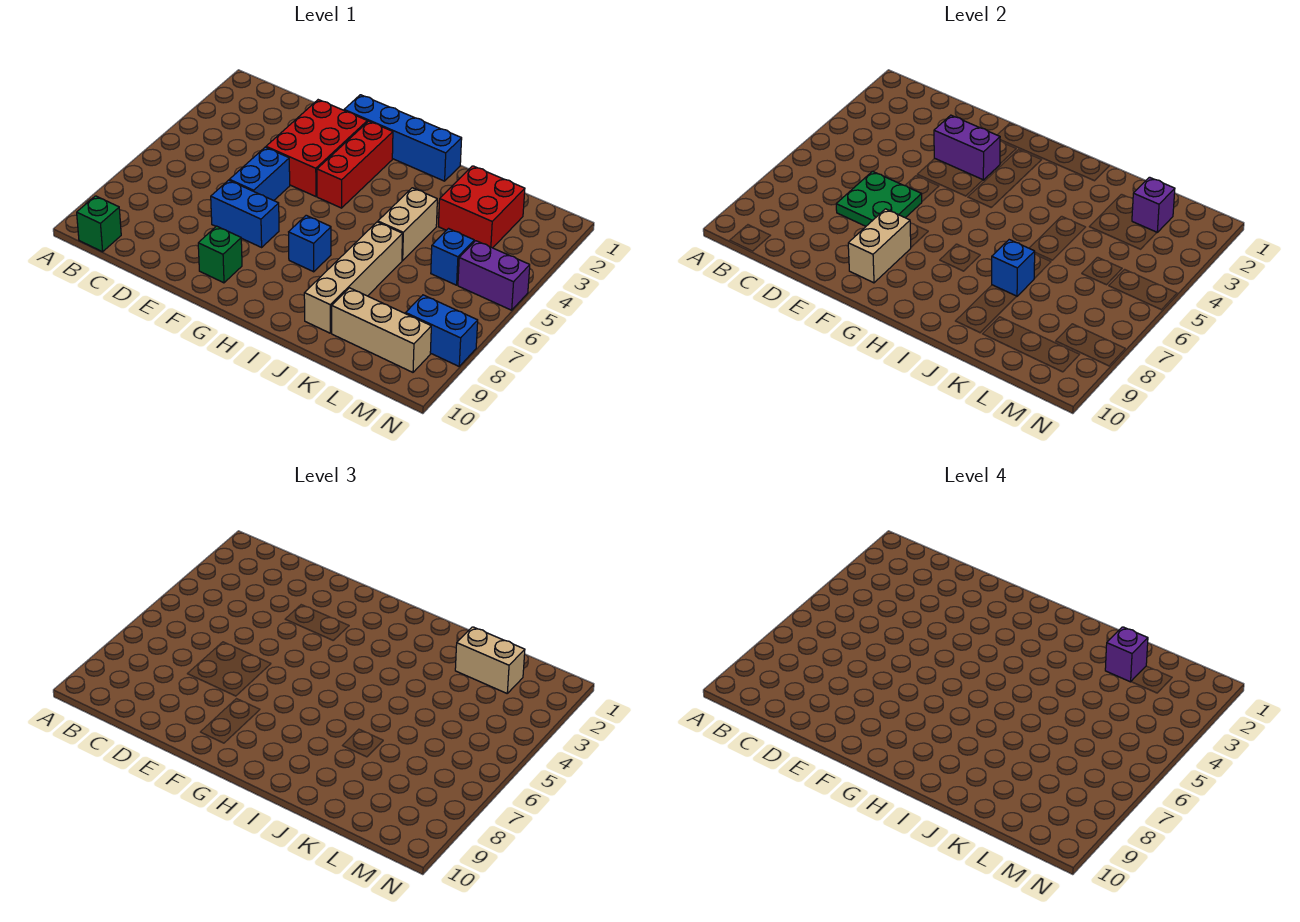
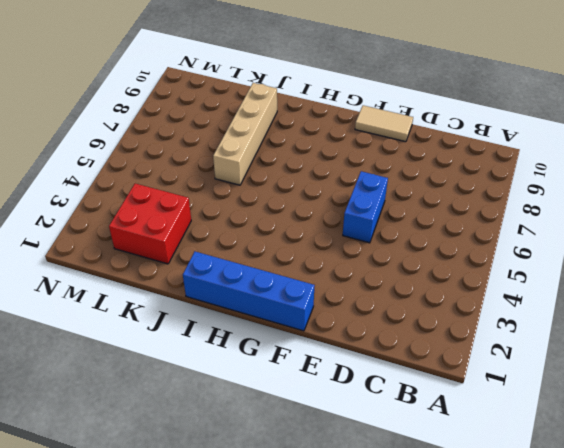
tan tile E10:F10 level 1 -> none
none -> green brick B10 level 1
none -> red brick E2:F4 level 1
none -> blue brick E7:F7 level 1

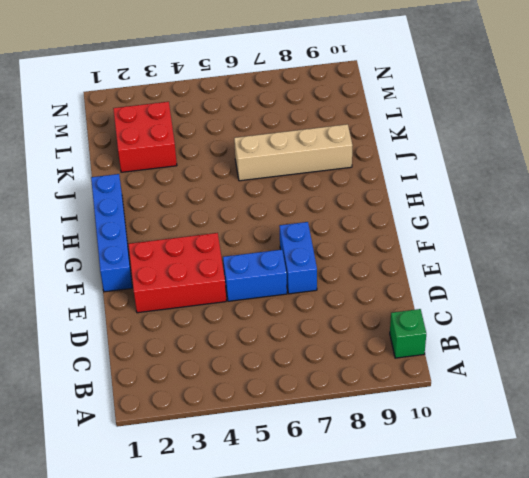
none -> green brick F9 level 1
none -> red brick G2:G4 level 1
none -> blue brick H7 level 1

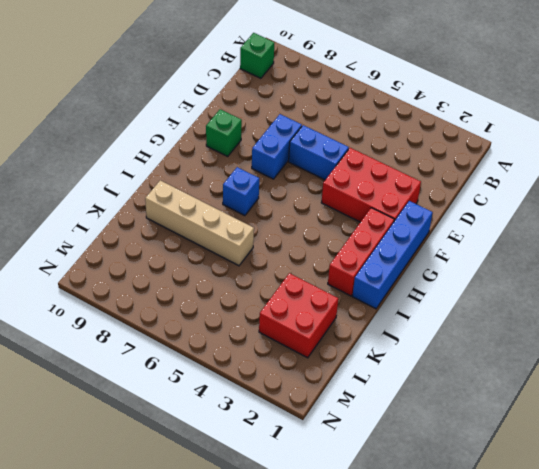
red brick G2:I2 level 1 -> red brick G2:G4 level 1
none -> tan brick J4:J5 level 1
none -> tan brick K9:M9 level 1
none -> blue brick L5 level 1

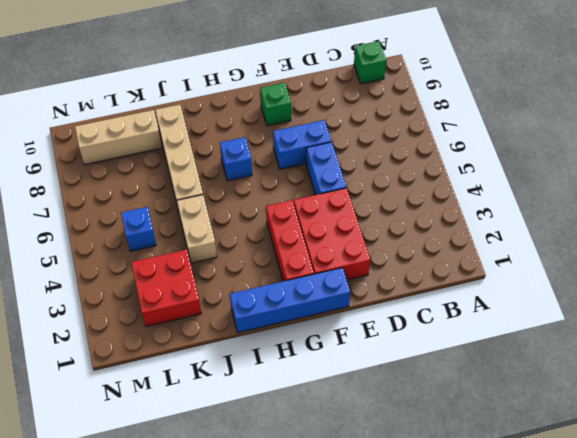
none -> purple brick M5:N5 level 1
none -> blue brick M8:N8 level 1
none -> green plate D6:E7 level 2

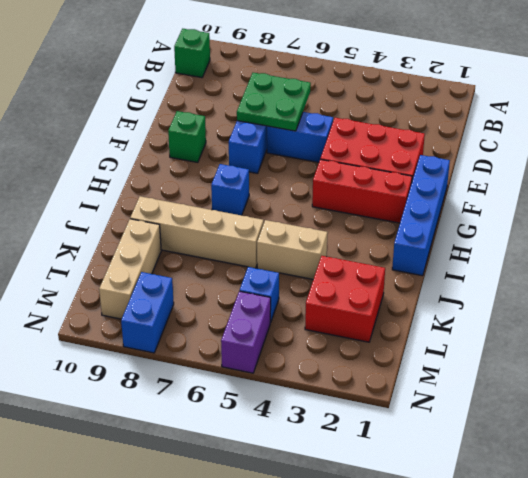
none -> purple brick E3:F3 level 2
none -> tan brick F8:F9 level 2
none -> blue brick J7 level 2

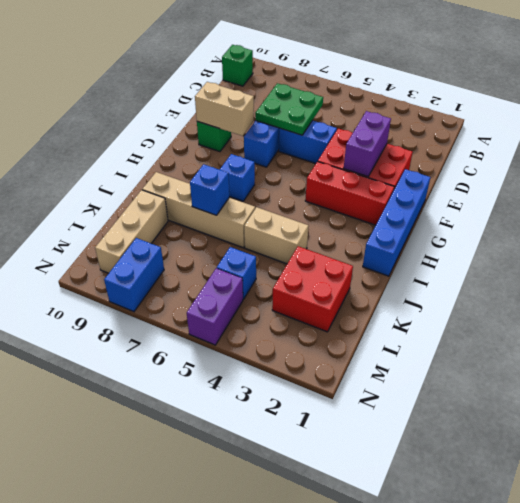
none -> purple brick L2 level 2
none -> tan brick K2:L2 level 3
none -> purple brick K2 level 4

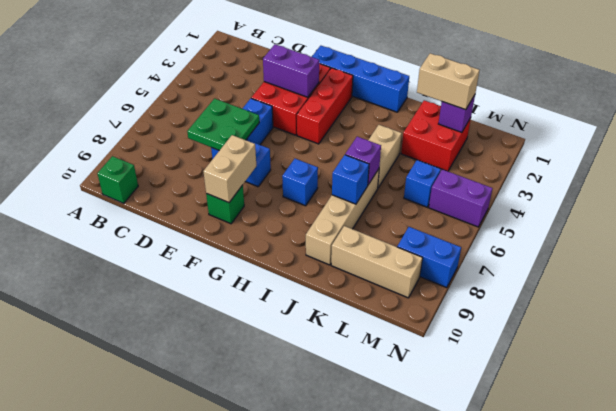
purple brick J6 level 2 -> purple brick K2 level 4

